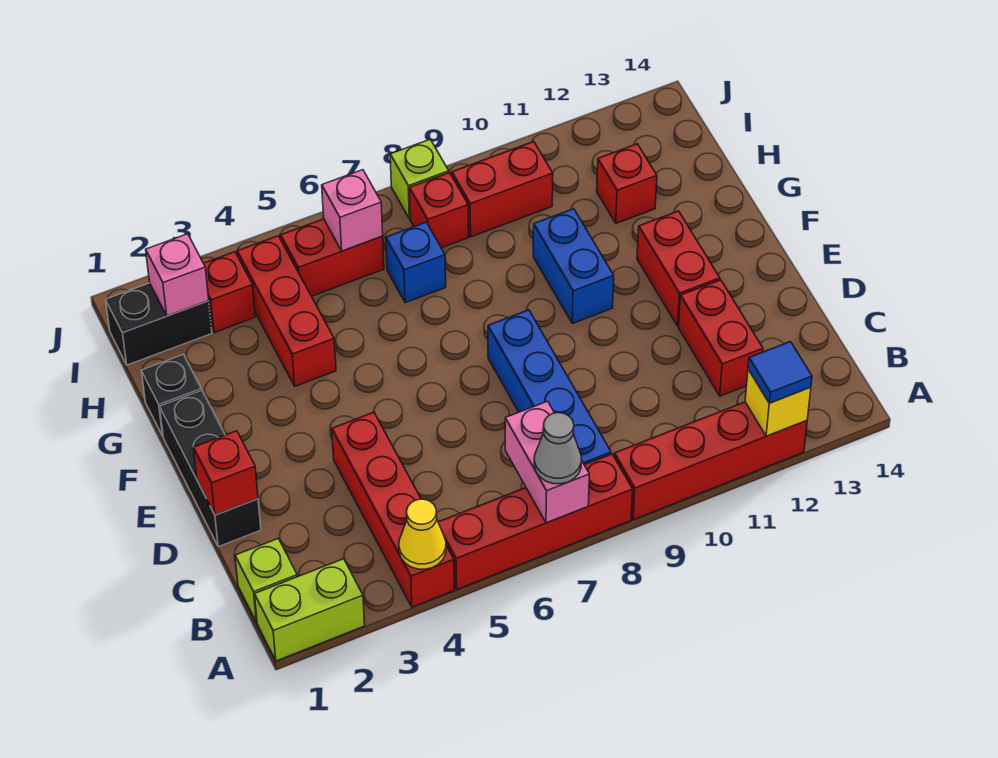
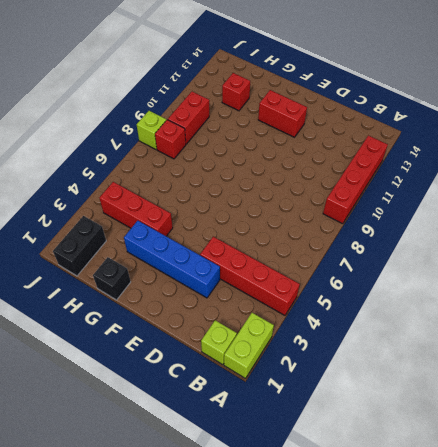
blue brick D3:G3 level 1 -> blue brick B8:E8 level 1
none -> red brick A5:A8 level 1
none -> red brick C12:D12 level 1
none -> black brick D1:F1 level 1

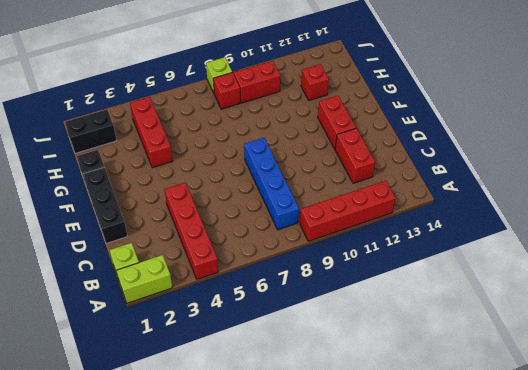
none -> red brick A5:A8 level 1
none -> blue brick F10:G10 level 1
none -> blue brick H7 level 1

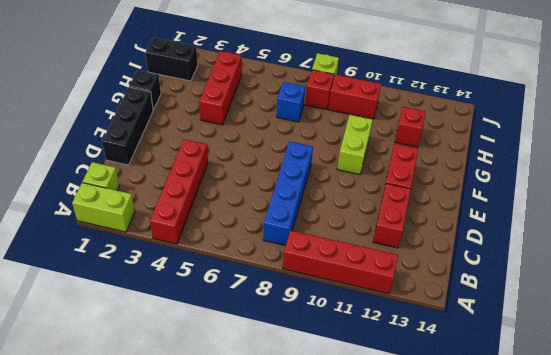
lime brick F10:G10 level 1 -> blue brick F10:G10 level 1
none -> red brick A5:A8 level 1
none -> red brick I3 level 1
none -> red brick I5:I6 level 1

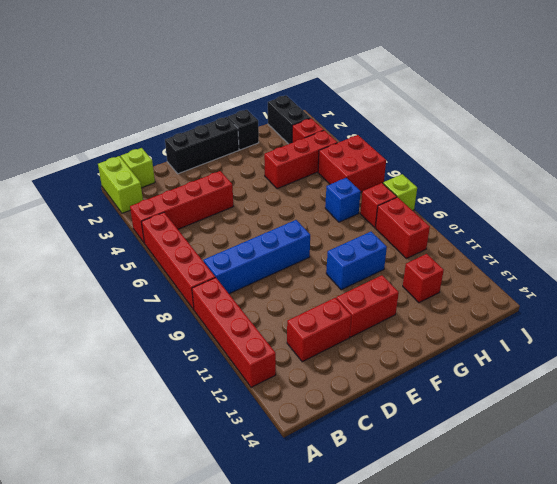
red brick I5:J6 level 1 -> red brick I5:I6 level 1
none -> yellow cone A4 level 2
none -> pink brick A7:B7 level 2
none -> yellow brick A12 level 2

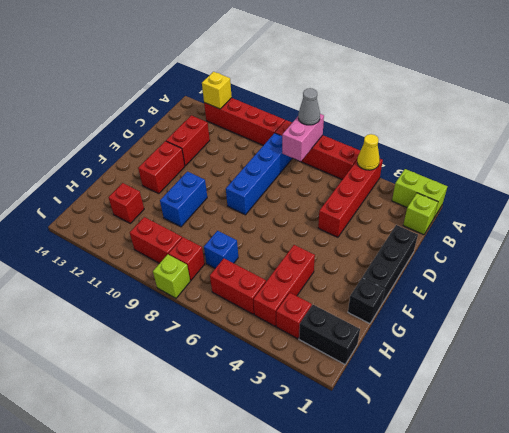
none -> red brick D1 level 2
none -> pink brick I2 level 2
none -> pink brick I6 level 2

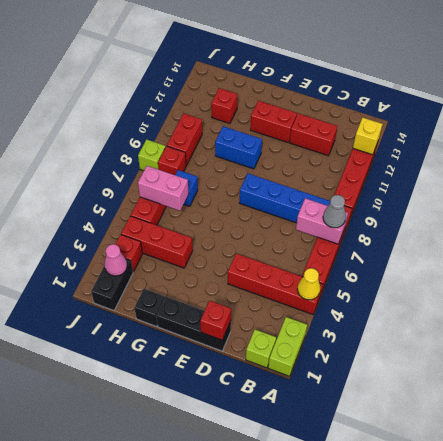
pink brick H6:I6 level 2 -> pink brick I6 level 2
pink cone I2 level 2 -> pink brick I2 level 2
none -> blue tile A12 level 3

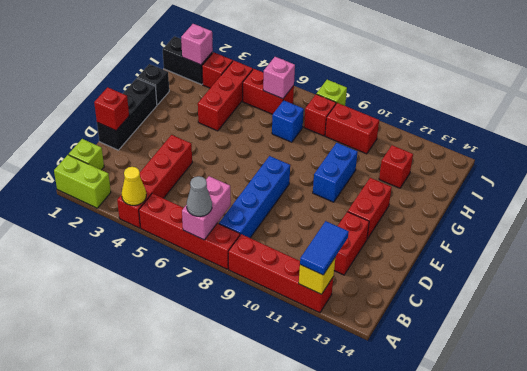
blue tile A12:B12 level 3 -> blue tile A12 level 3

